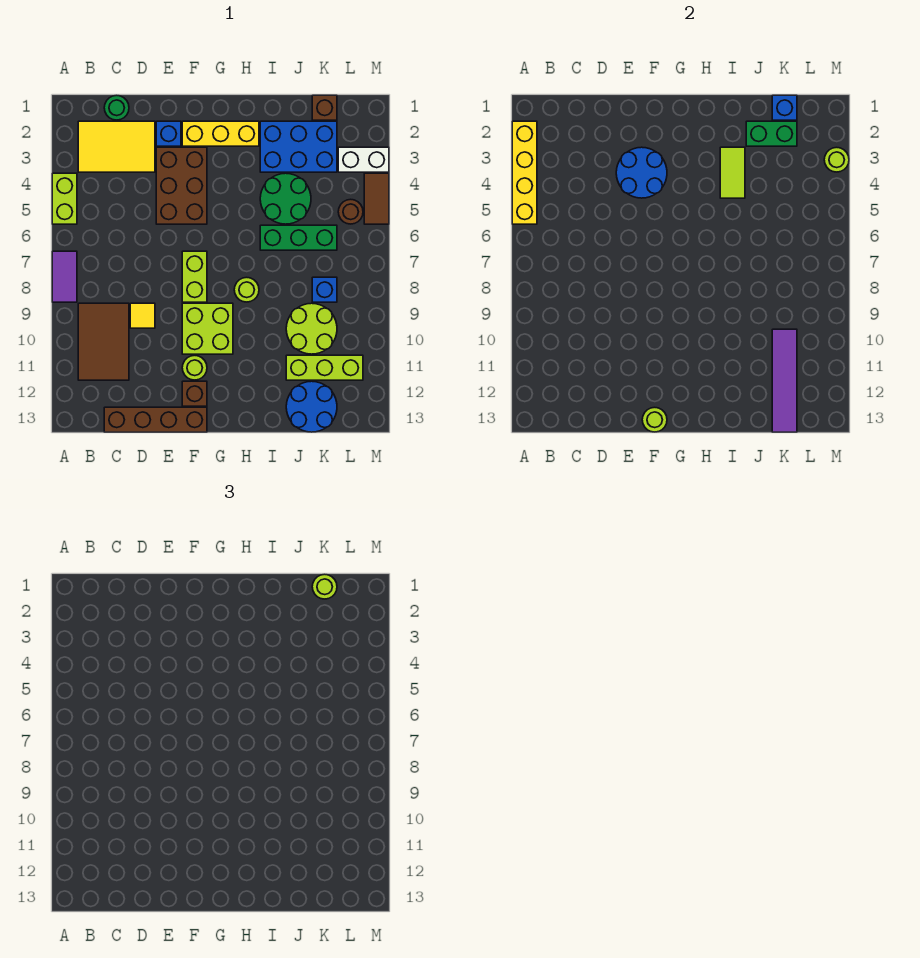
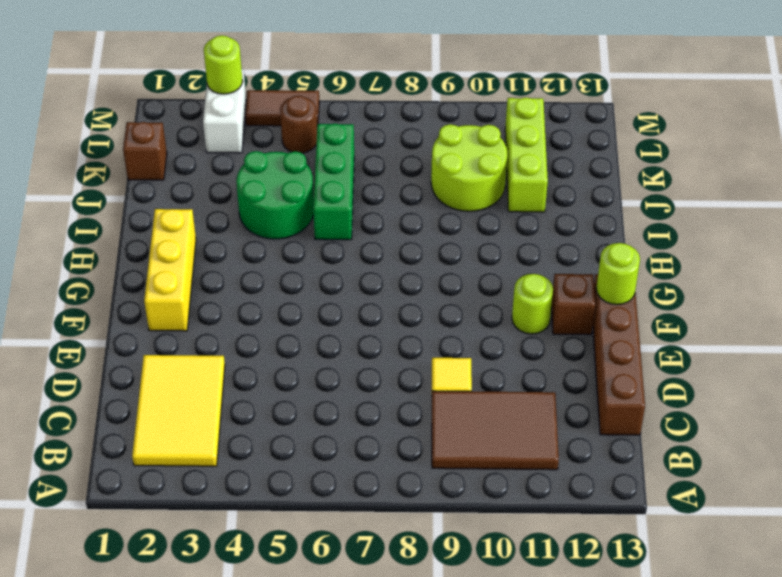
none -> lime brick A4:A5 level 1
none -> purple tile A7:A8 level 1
none -> green round brick C1 level 1
none -> blue brick E2 level 1

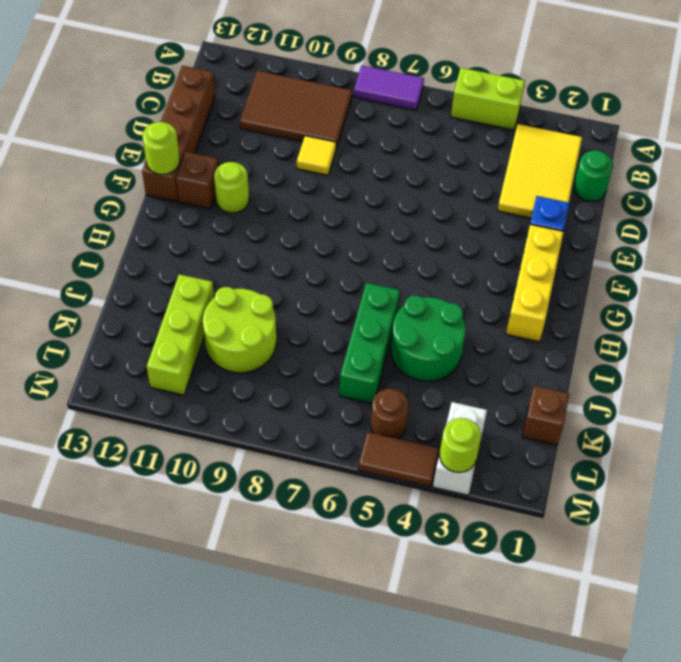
none -> brown brick E3:F5 level 1
none -> lime brick F7:F8 level 1
none -> lime brick F9:G10 level 1
none -> lime round brick H8 level 1

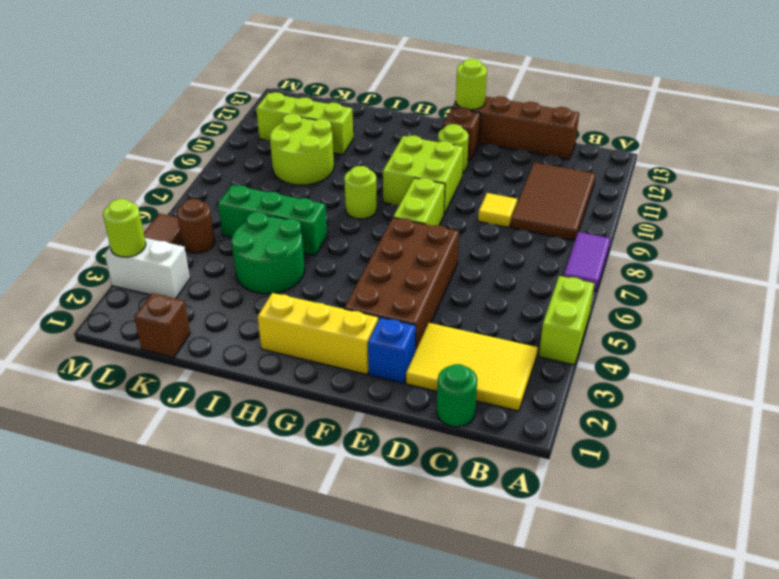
brown brick E3:F6 level 1 -> brown brick E3:F5 level 1
none -> blue brick I2:K3 level 1
none -> blue round brick J12:K13 level 1
none -> blue brick K8 level 1
none -> yellow brick A2:A5 level 2

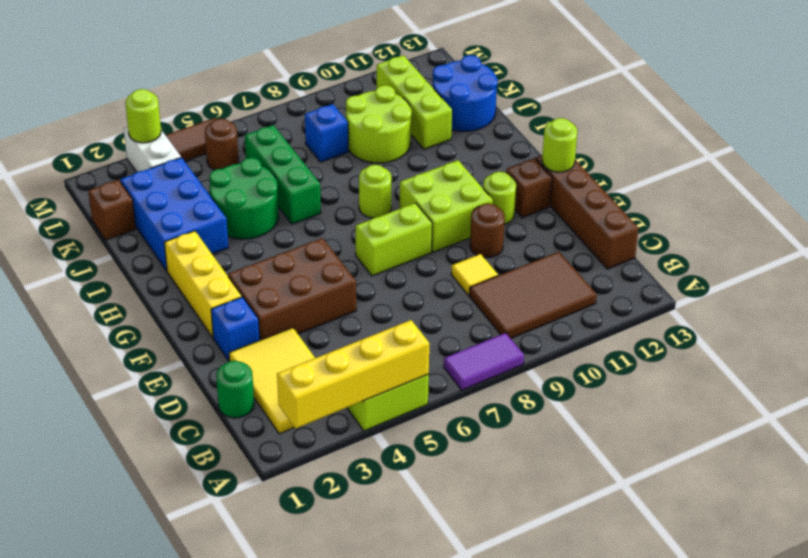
brown round brick E10 level 1 -> none
none -> blue round brick E3:F4 level 2
none -> lime tile I3:I4 level 2
none -> green brick J2:K2 level 2
none -> blue brick K1 level 2

